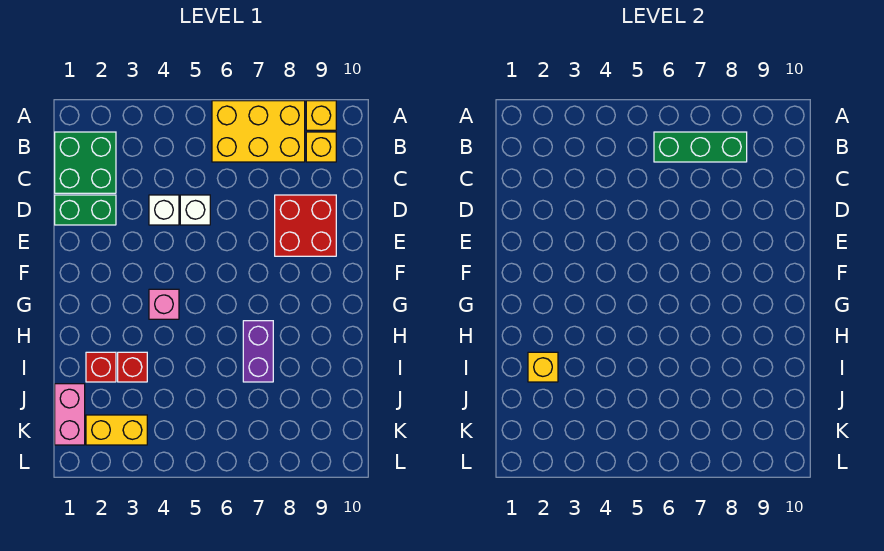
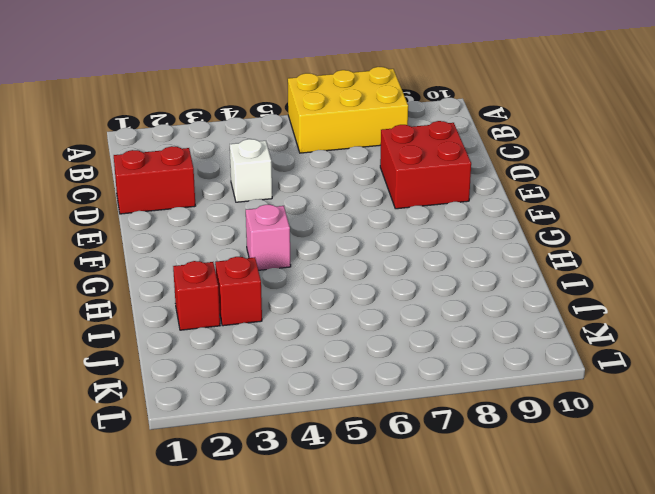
red brick D1:D2 level 1 -> green brick D1:D2 level 1
none -> yellow brick A9 level 1
none -> green brick B1:C2 level 1
none -> yellow brick B9 level 1

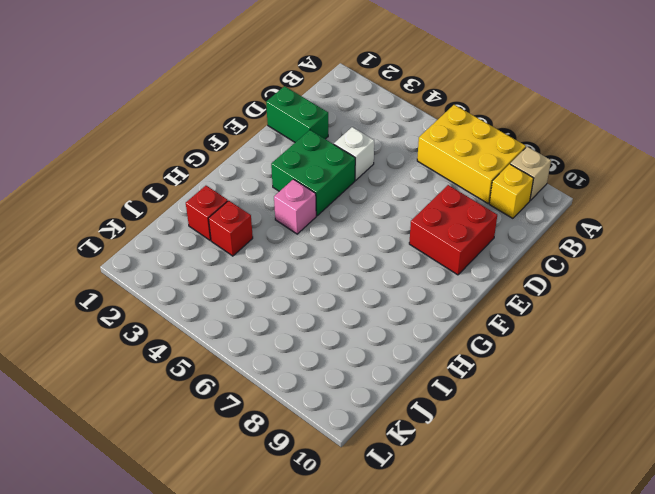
tan brick A9 level 1 -> yellow brick A9 level 1
green brick E3:F4 level 1 -> green brick B1:C2 level 1
none -> white brick D5 level 1
none -> purple brick H7:I7 level 1
none -> pink brick J1:K1 level 1

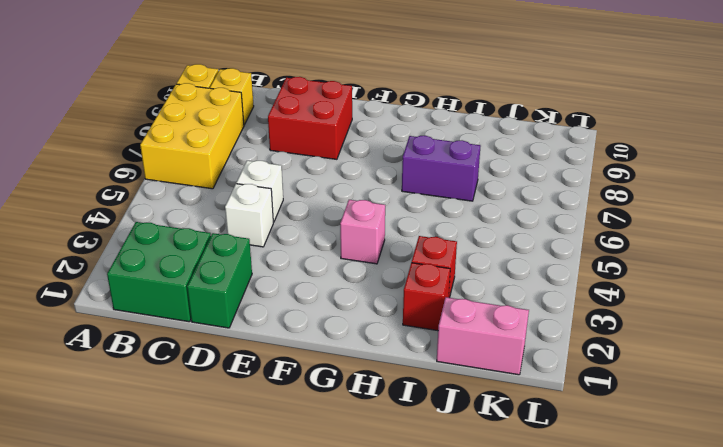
none -> yellow brick K2:K3 level 1
none -> green brick B6:B8 level 2
none -> yellow brick I2 level 2

